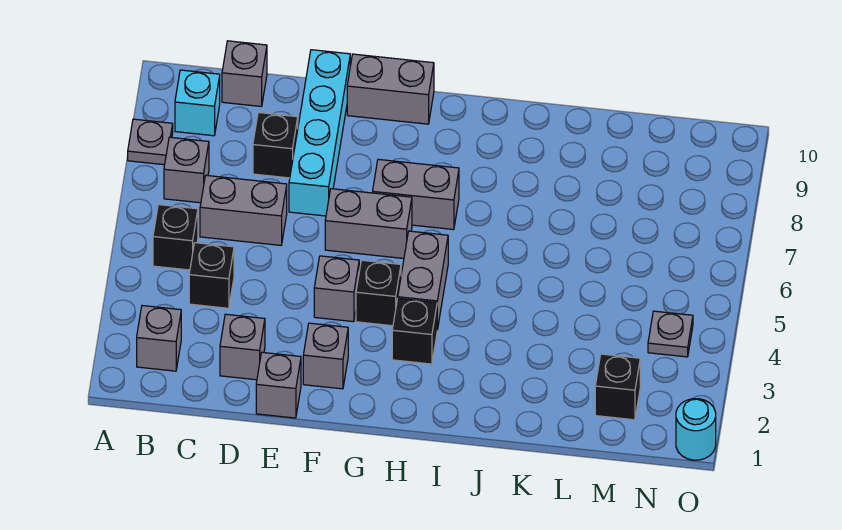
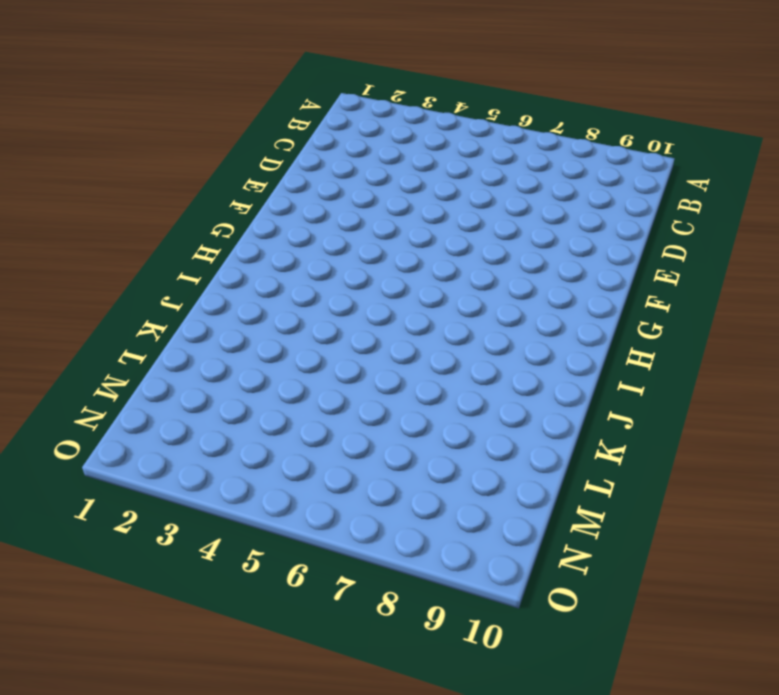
none -> grey plate A8 level 1
none -> grey brick B2 level 1
none -> black brick B5 level 1

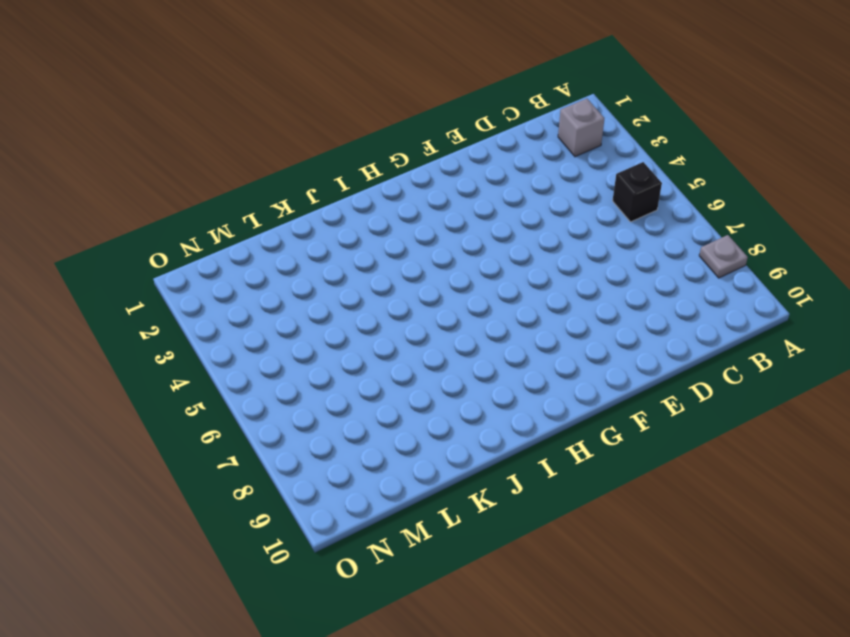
none -> grey brick B7 level 1
none -> cyan brick B9 level 1
none -> black brick C4 level 1

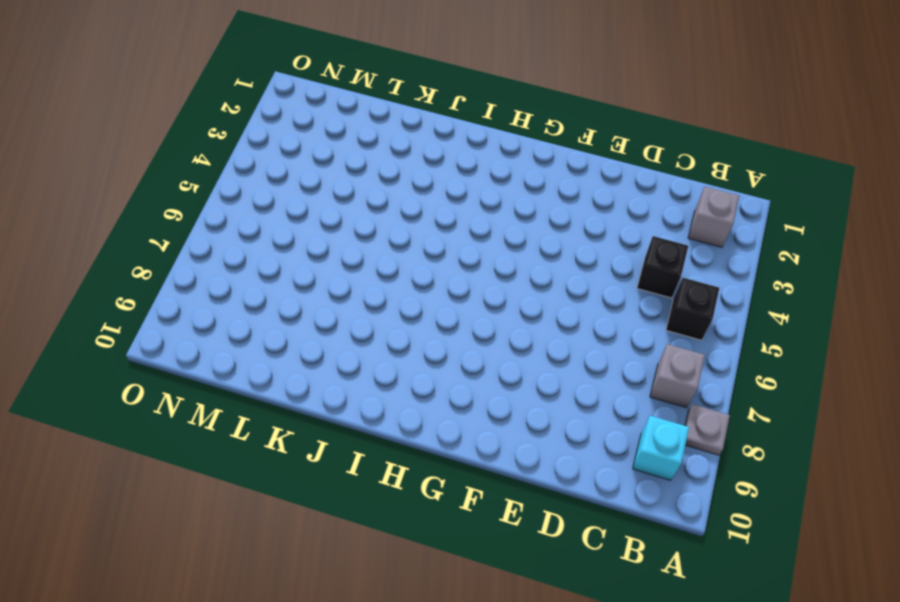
none -> grey brick C6:D6 level 1
none -> grey brick C10 level 1
none -> grey brick D2 level 1

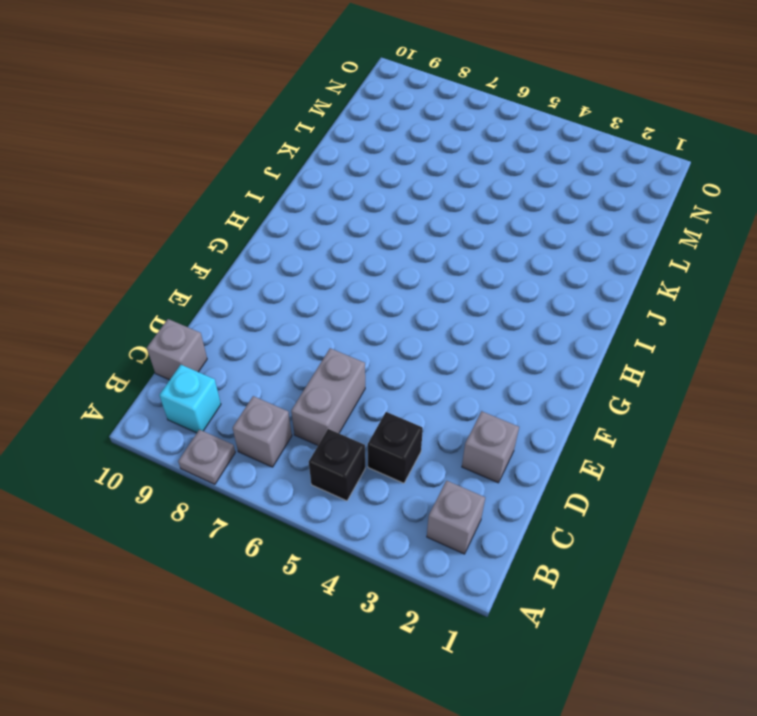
none -> black brick D8 level 1
none -> grey brick E1 level 1
none -> cyan brick E7:E10 level 1

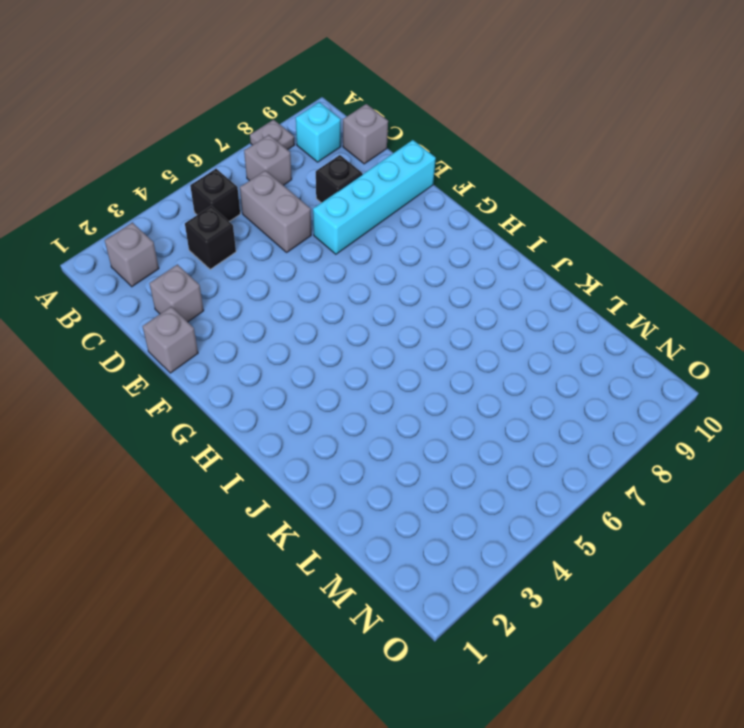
none -> grey brick F2 level 1
none -> grey brick F4 level 1
none -> grey brick F6:G6 level 1

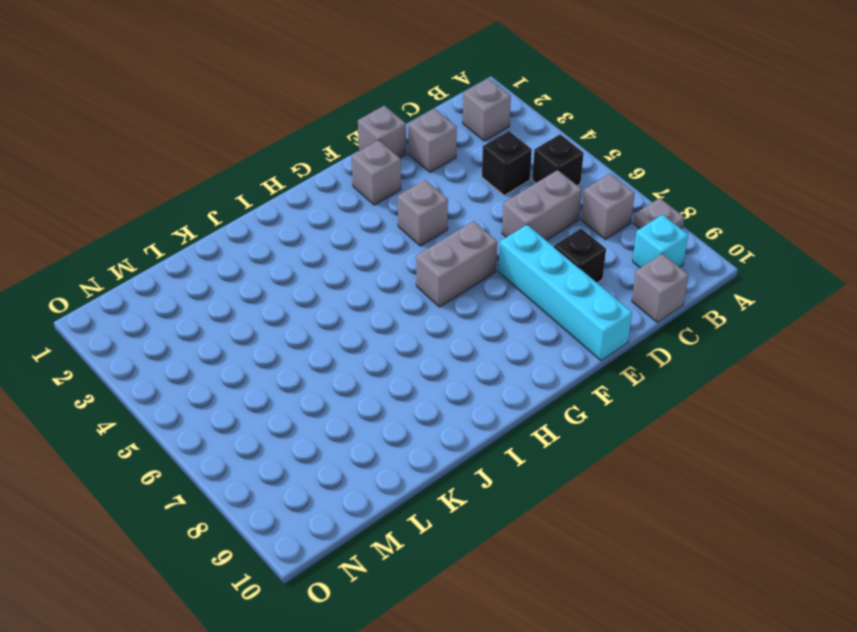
none -> grey brick F10:G10 level 1
none -> black brick G4 level 1
none -> grey brick G7:H7 level 1

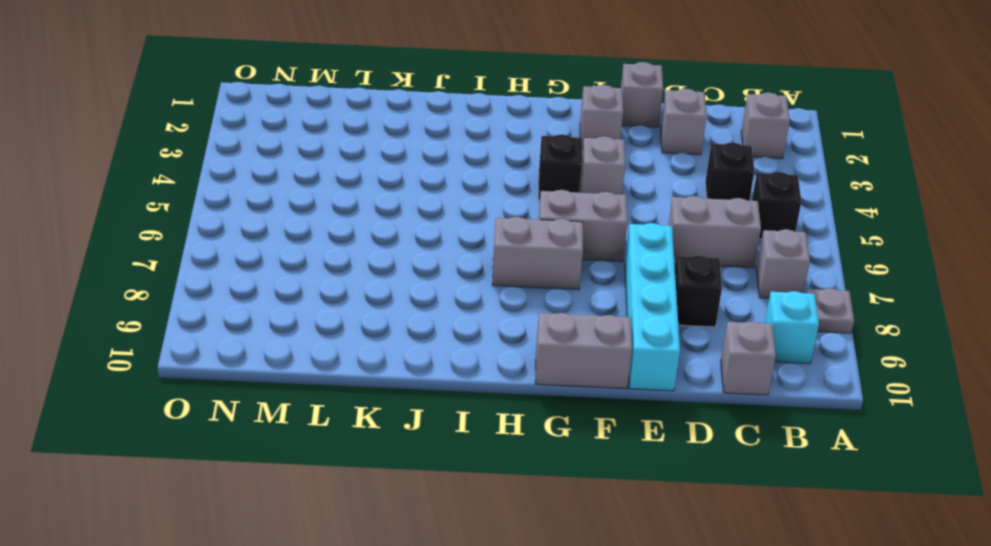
none -> black brick H3 level 1
none -> grey brick H4:H5 level 1
none -> black brick M2 level 1

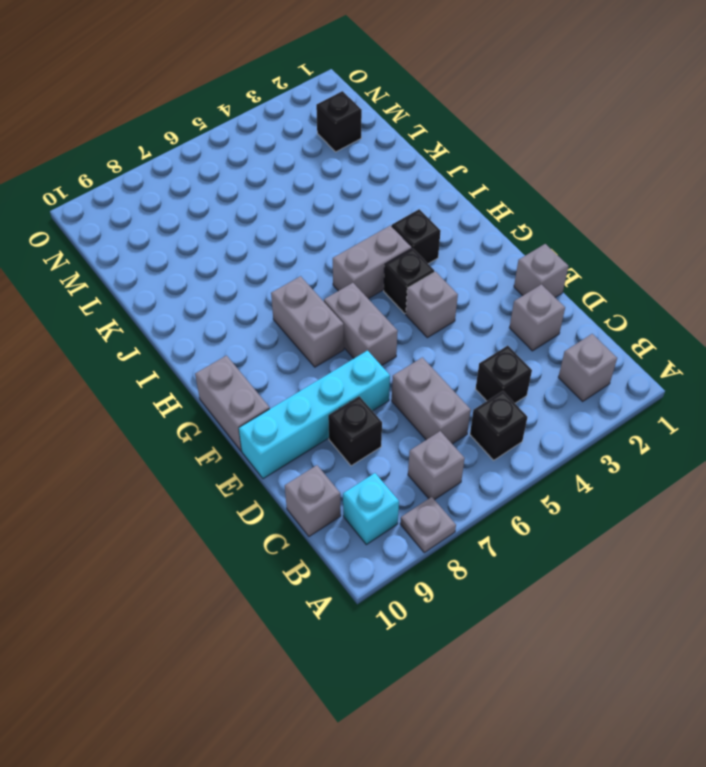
none -> grey brick F2 level 1
none -> grey plate N4 level 1
none -> cyan round brick O1 level 1

